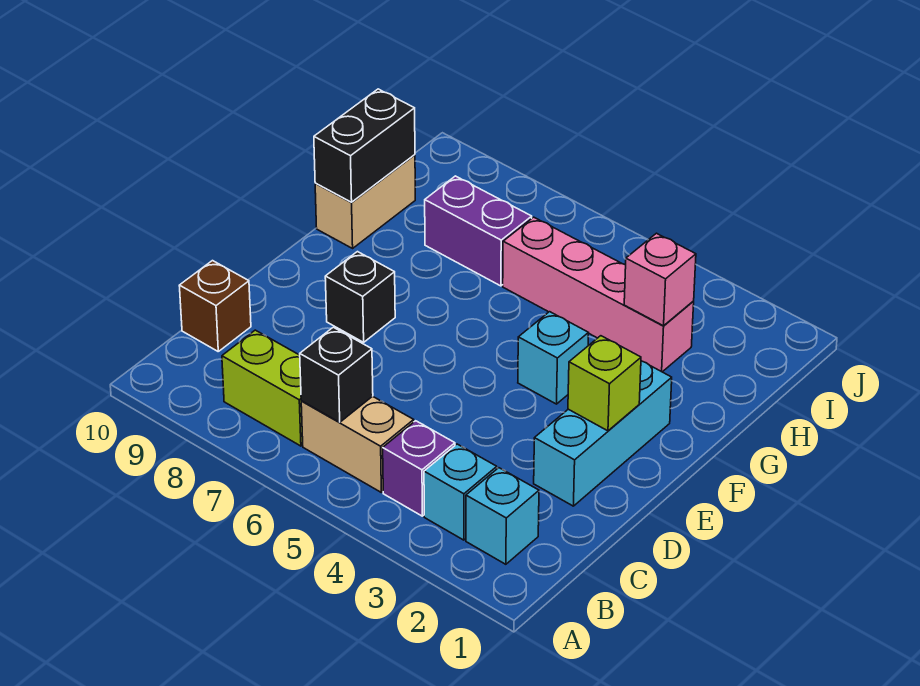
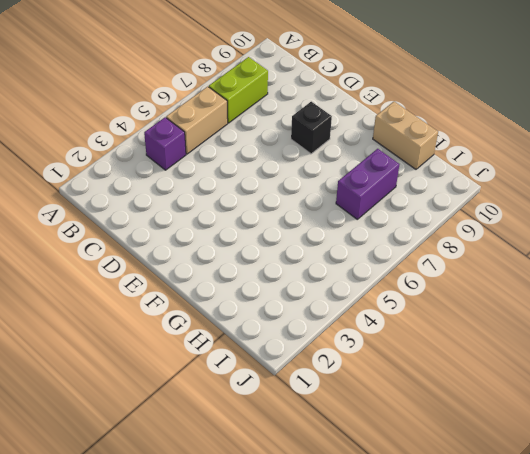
none -> cyan brick B2 level 1
none -> cyan brick B3 level 1
none -> brown brick C10 level 1

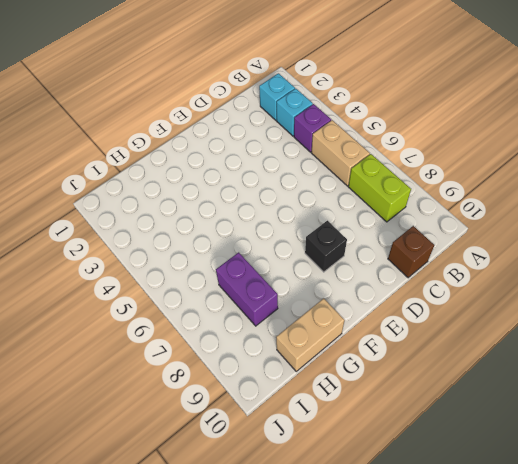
none -> cyan brick D2:F2 level 1
none -> cyan brick F4 level 1
none -> pink brick H3:H6 level 1

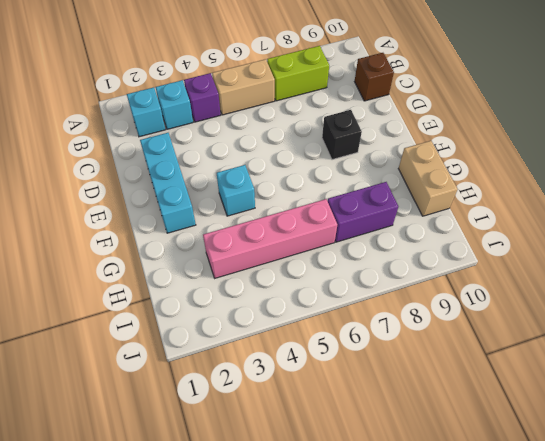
none -> black brick B6 level 2
none -> lime brick E2 level 2
none -> black brick G10:H10 level 2

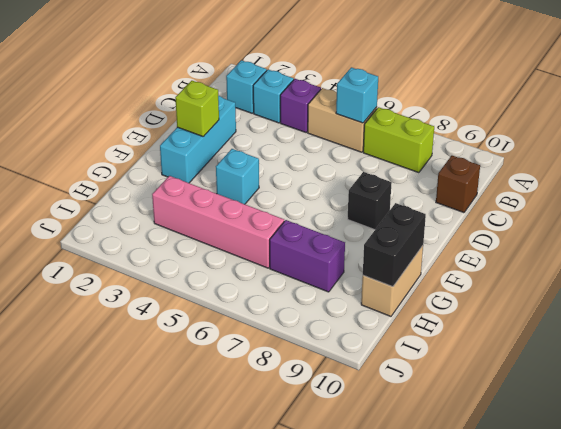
cyan brick B6 level 2 -> black brick B6 level 2
none -> pink brick H3 level 2

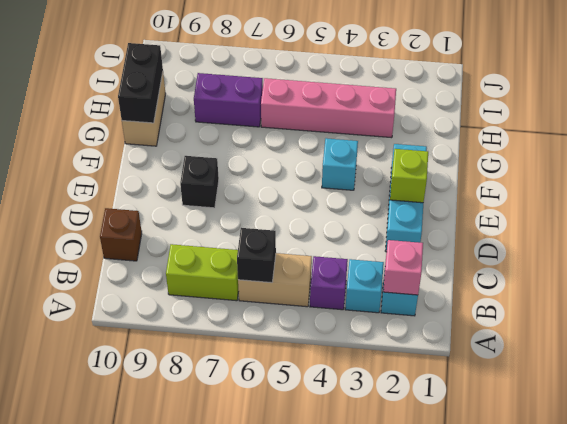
pink brick B2 level 2 -> pink brick H3 level 2

